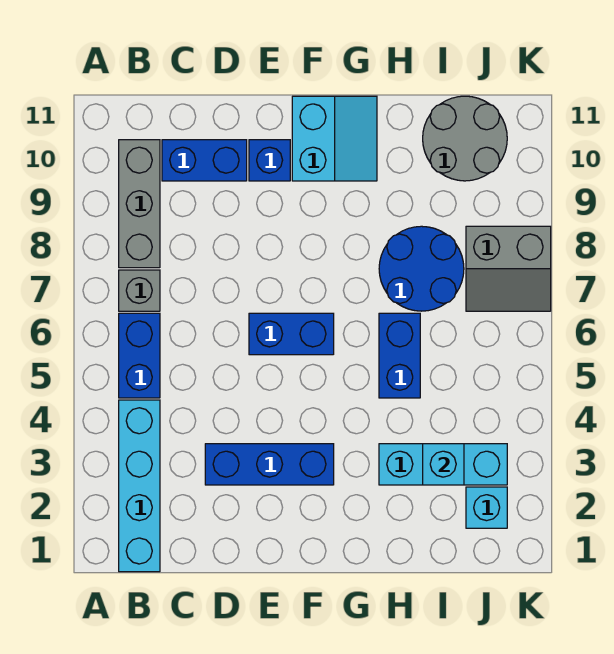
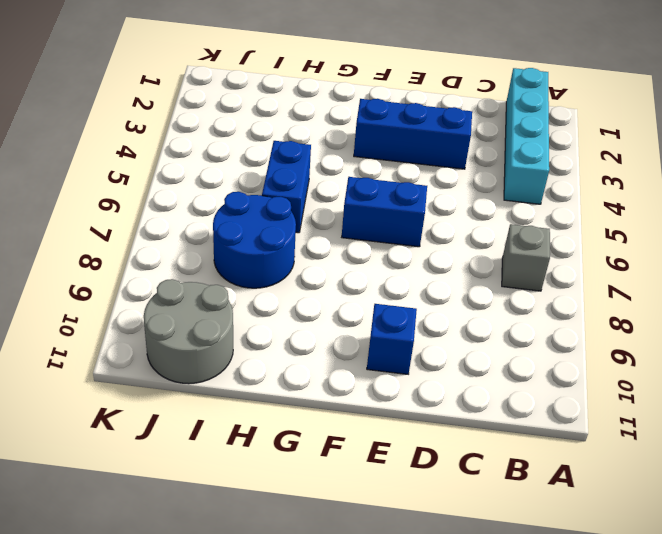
none -> blue brick B5:B6 level 1
none -> grey brick B8:B10 level 1
none -> blue brick C10:D10 level 1

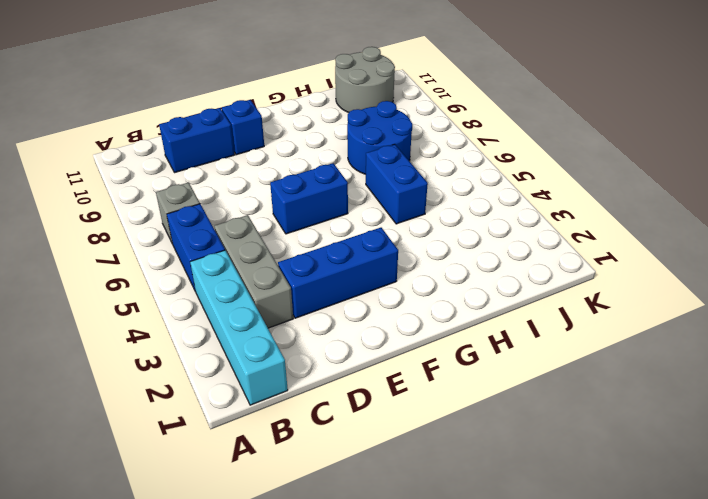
grey brick C3:C5 level 1 -> grey brick B8:B10 level 1
none -> cyan slope F10:G11 level 1 top F
none -> cyan brick H3:J3 level 1
none -> cyan brick J2 level 1

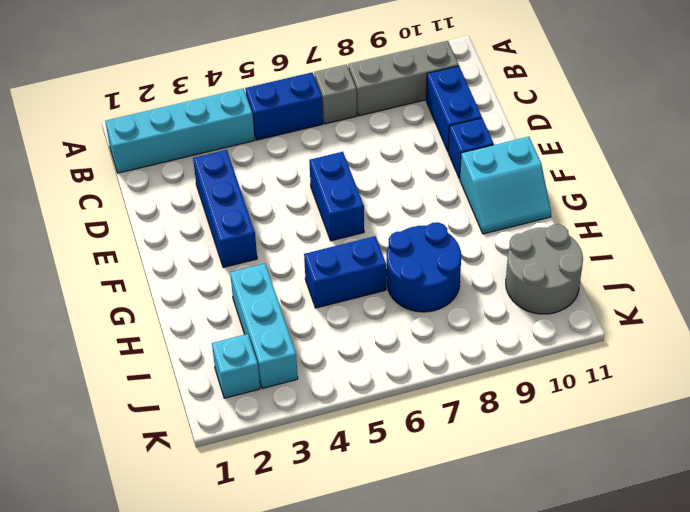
none -> grey slope J7:K8 level 1 top 8
none -> cyan brick I3 level 2

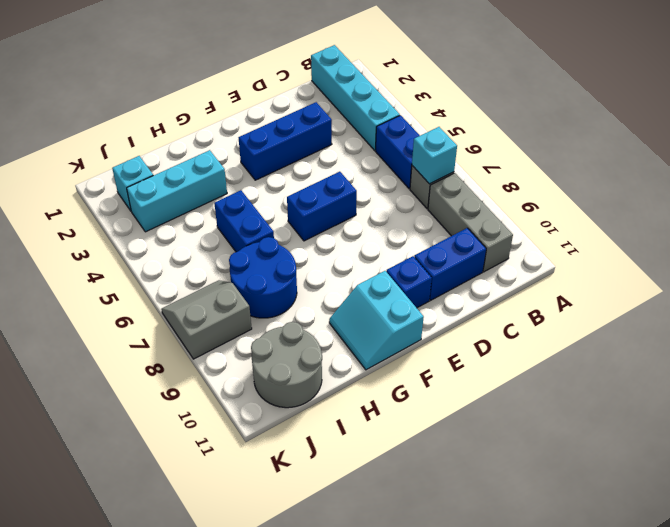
cyan brick B7 level 2 -> cyan brick I3 level 2

